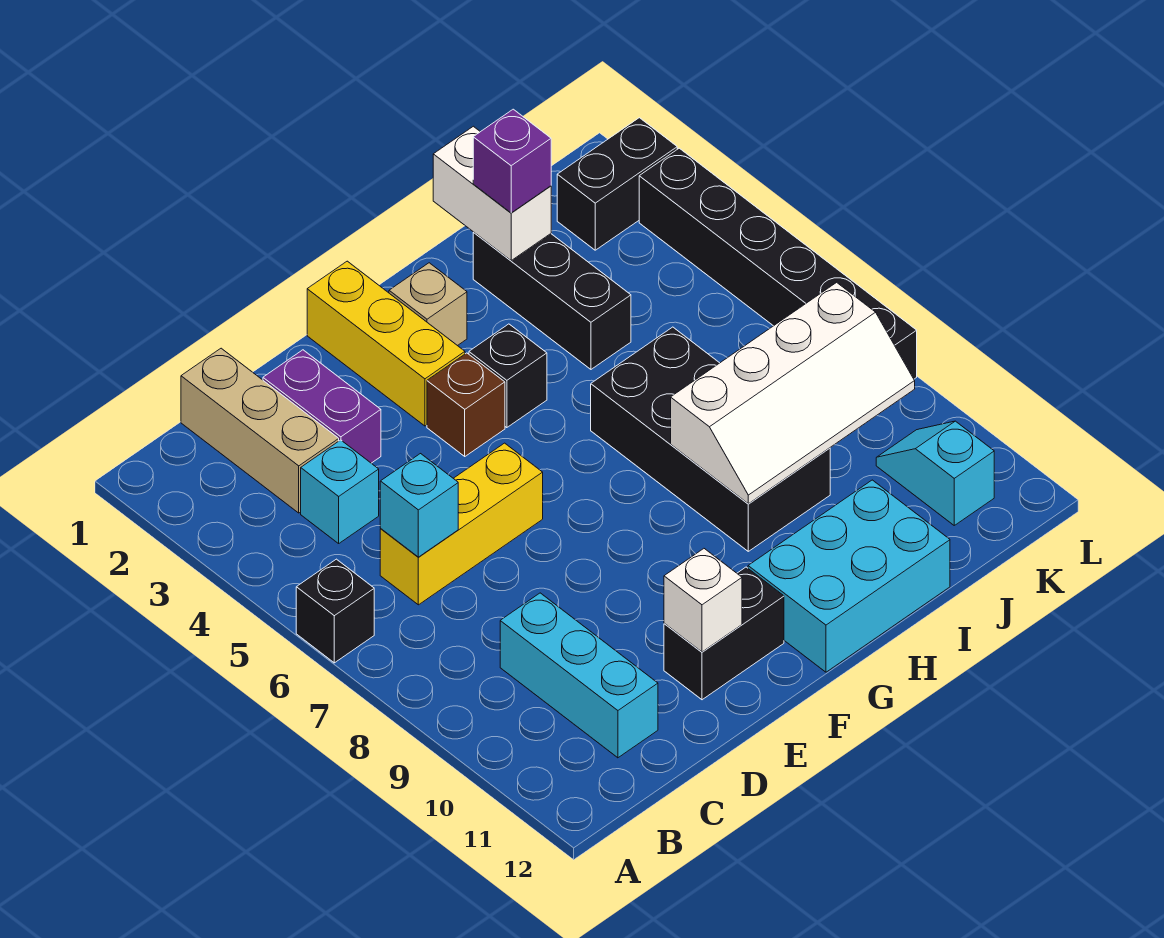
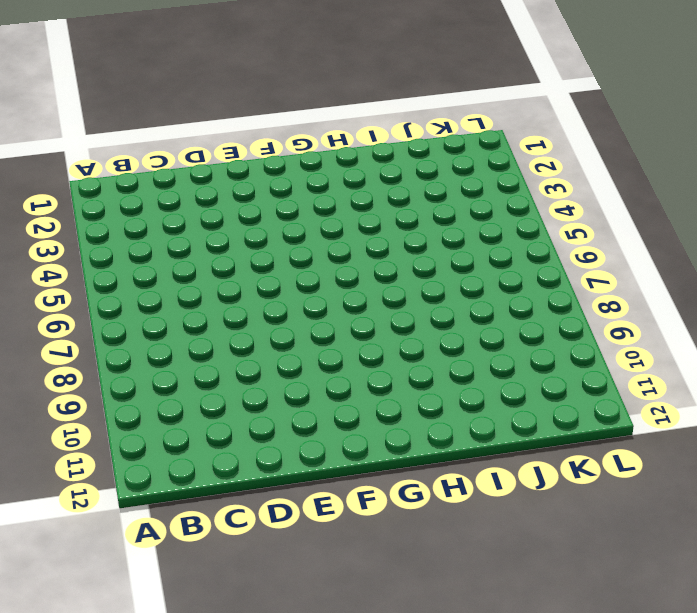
none -> black brick A6 level 1
none -> tan brick C1:C3 level 1
none -> cyan brick C4 level 1

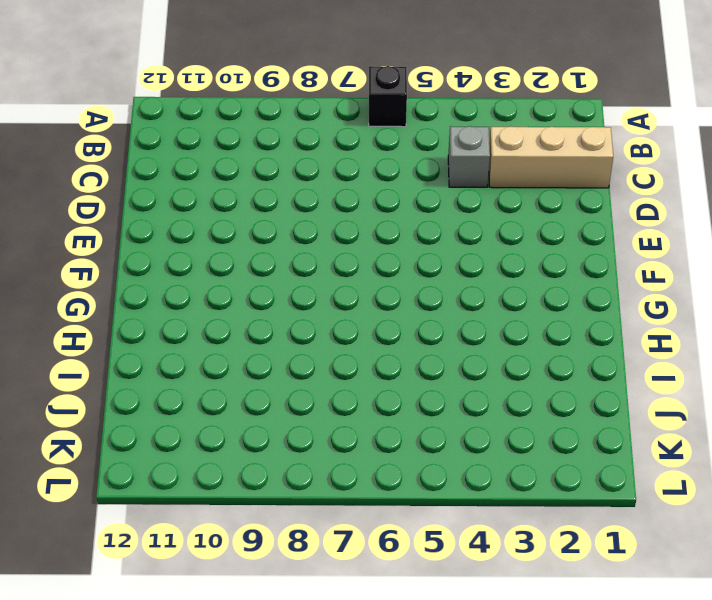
grey brick C4 level 1 -> cyan brick C4 level 1
none -> yellow brick C6:E6 level 1
none -> cyan brick C9:C11 level 1
none -> purple brick D2:D3 level 1

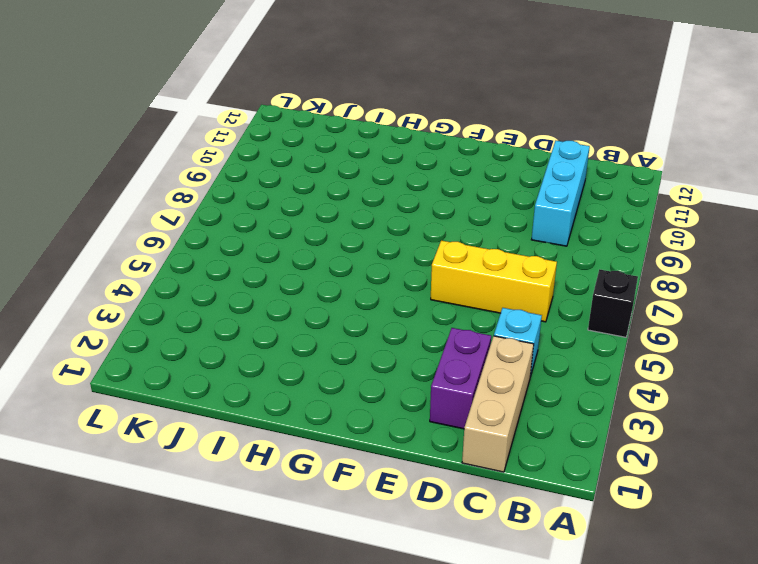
none -> black brick E11:F11 level 1
none -> yellow brick F1:F3 level 1
none -> brown brick F4 level 1

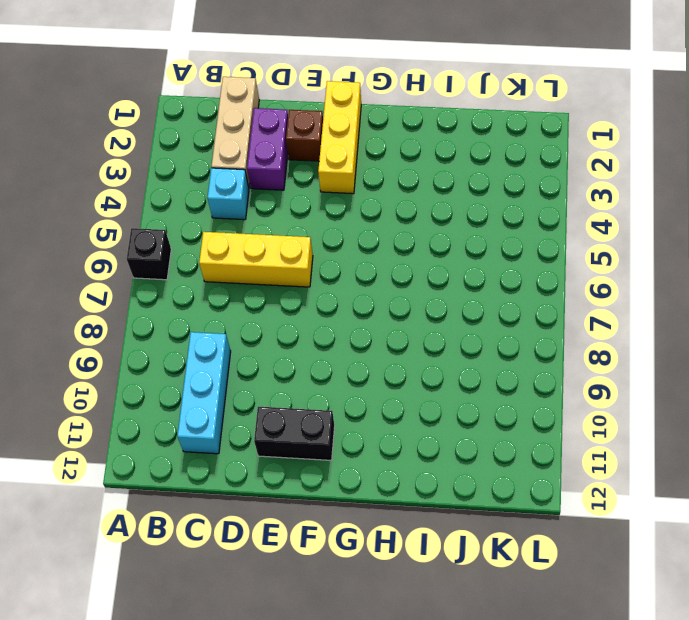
brown brick E2 level 1 -> brown brick F4 level 1
none -> tan brick G2 level 1
none -> black brick G4 level 1
none -> cyan brick G11:I12 level 1

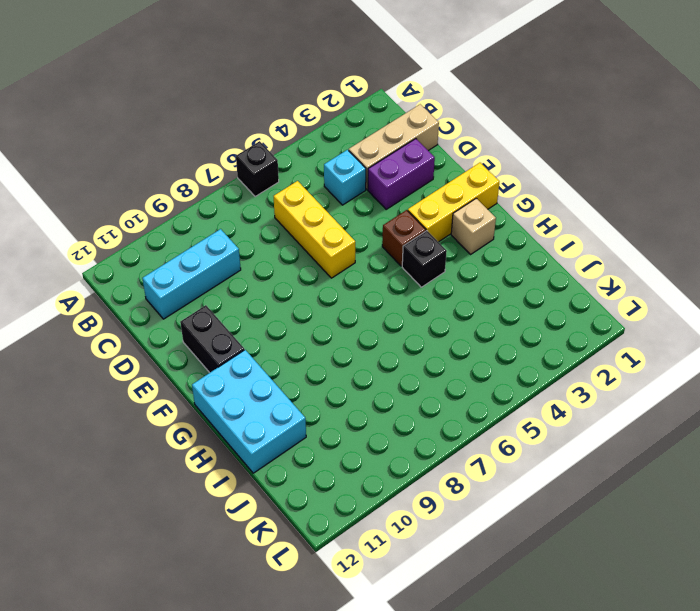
none -> black brick H6:I9 level 1
none -> black brick I2:I4 level 1
none -> black brick K2:L2 level 1

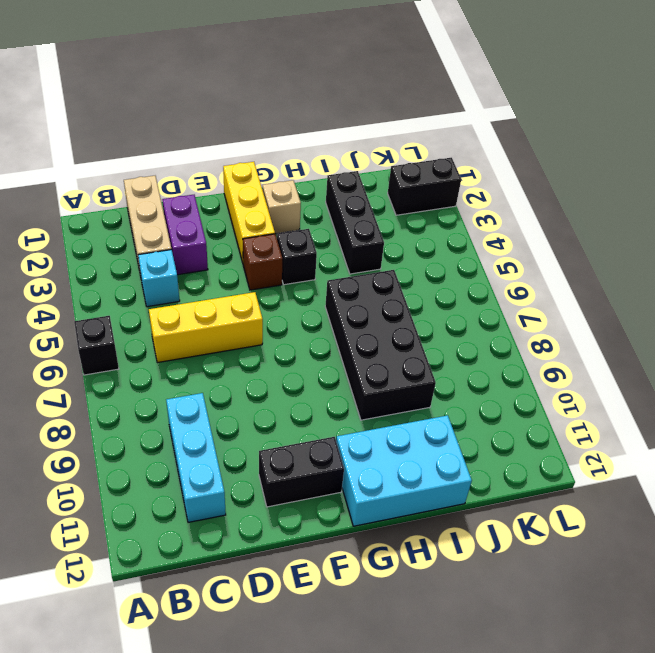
none -> cyan slope K10:K11 level 1 top 11
none -> black brick L3:L8 level 1
none -> cyan brick C6 level 2

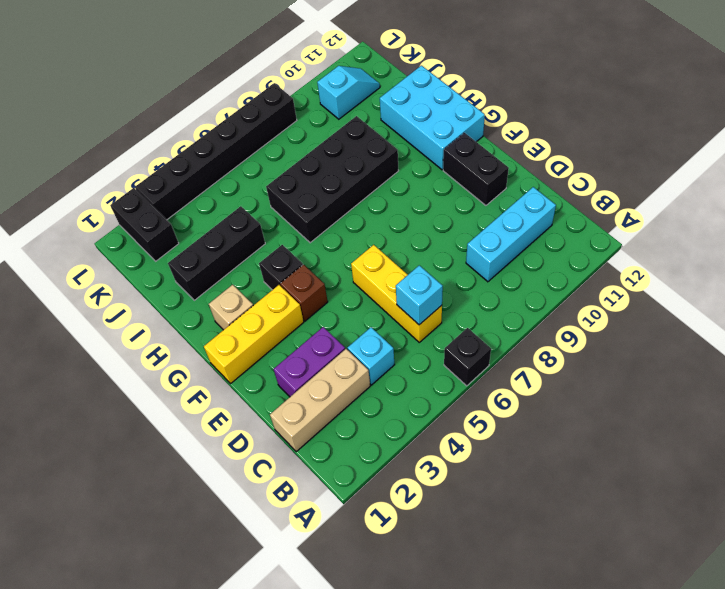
cyan slope K10:K11 level 1 top 10 -> cyan slope K10:K11 level 1 top 11
none -> white brick E11 level 2
none -> white slope H8:K9 level 2 top 8
none -> white brick I1:I2 level 2

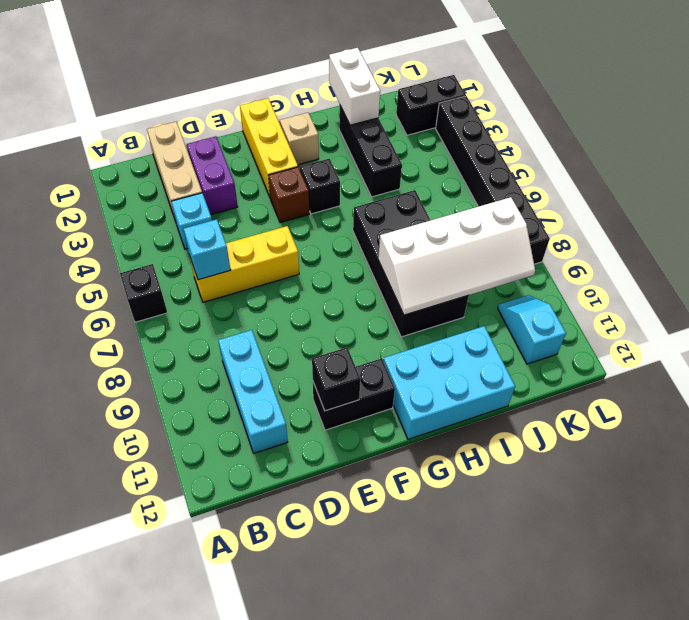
black brick E11 level 2 -> white brick E11 level 2
none -> purple brick I2 level 3

